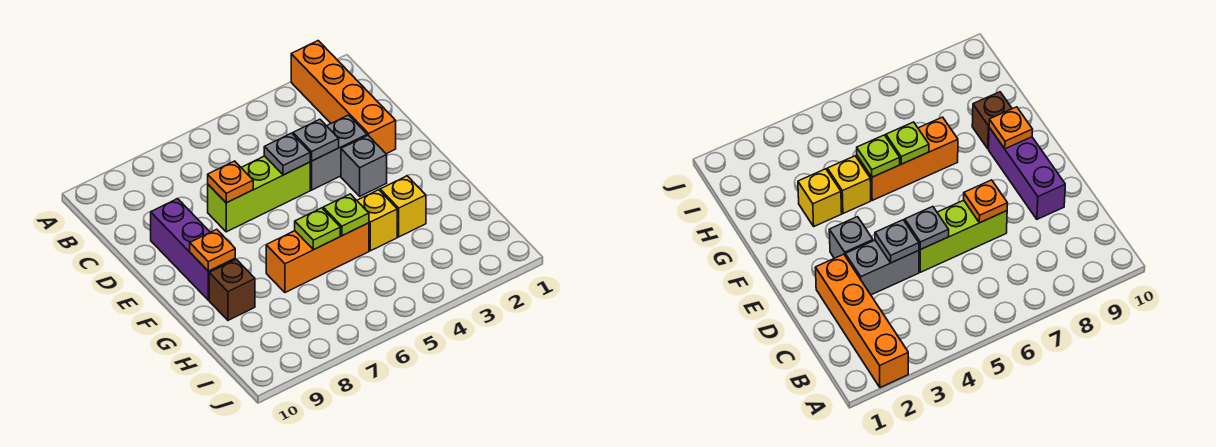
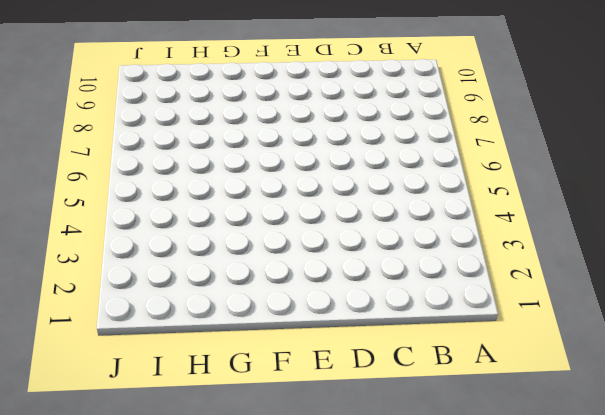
none -> orange brick A2:D2 level 1
none -> grey brick D3:D4 level 1
none -> lime brick D5:D7 level 1

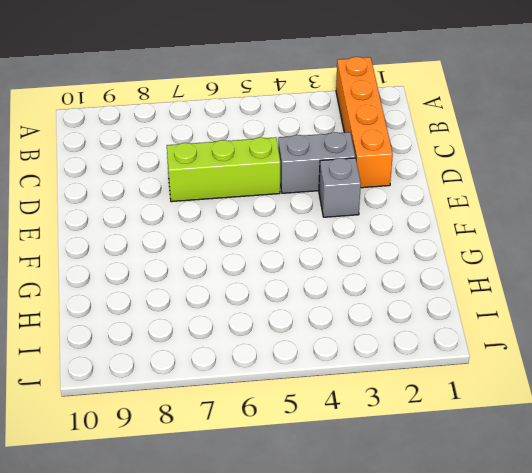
none -> purple brick D9:F9 level 1
none -> yellow brick G3 level 1
none -> yellow brick G4 level 1

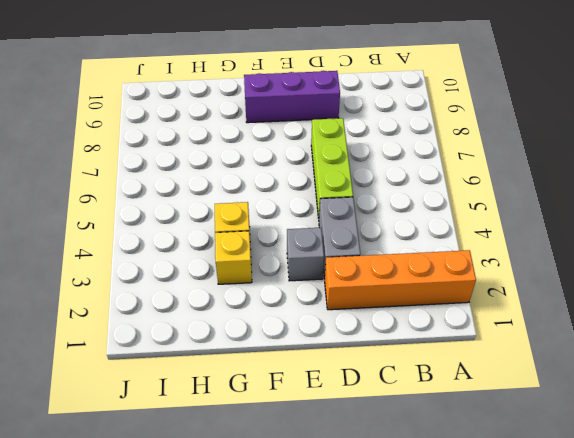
none -> orange brick G5:G7 level 1
none -> brown brick G9 level 1
none -> grey plate D4 level 2

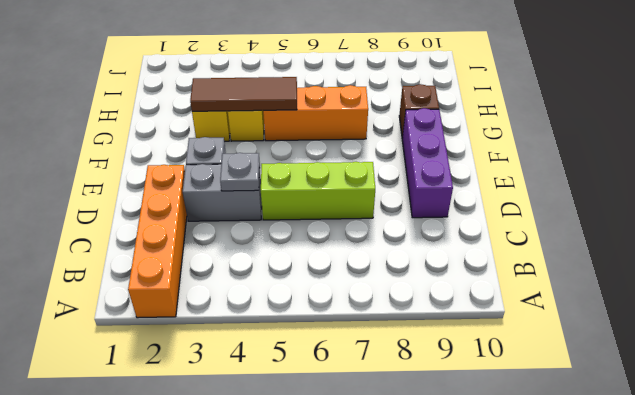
brown tile G3:G5 level 2 -> lime plate G5 level 2
none -> grey plate D5 level 2
none -> orange plate D7 level 2
none -> orange plate F9 level 2

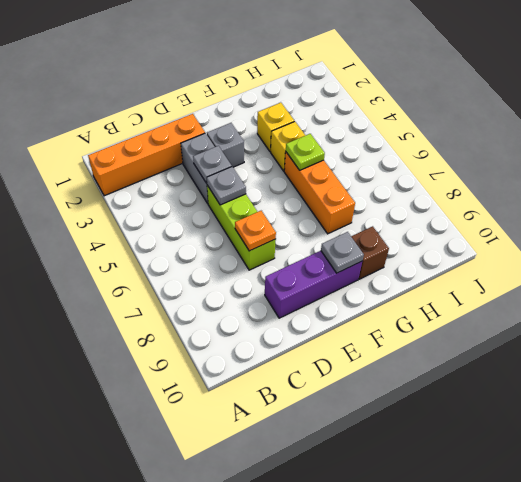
grey plate F9 level 2 -> orange plate F9 level 2
none -> lime plate G6 level 2

